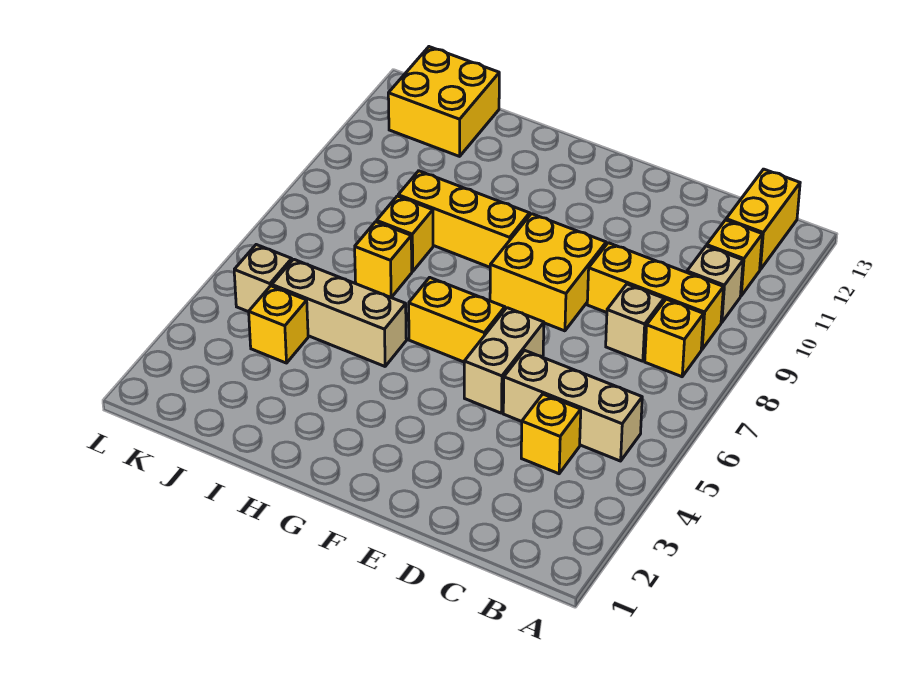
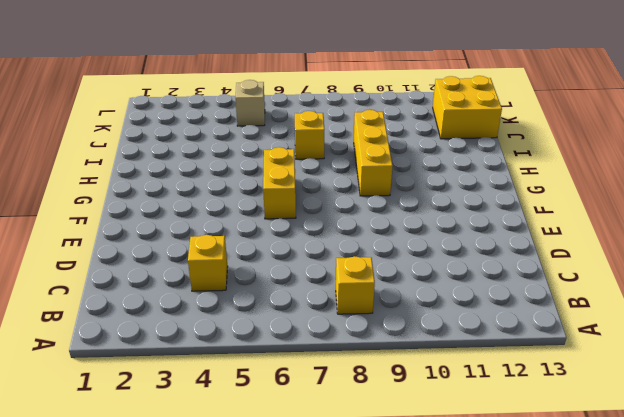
none -> tan brick B5:D5 level 1
none -> yellow brick B9:D9 level 1
none -> tan brick B10 level 1

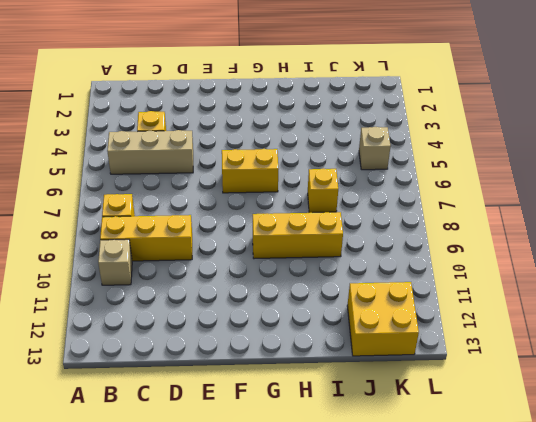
none -> yellow brick B11 level 1
none -> yellow brick B12:B13 level 1
none -> tan brick C8 level 1

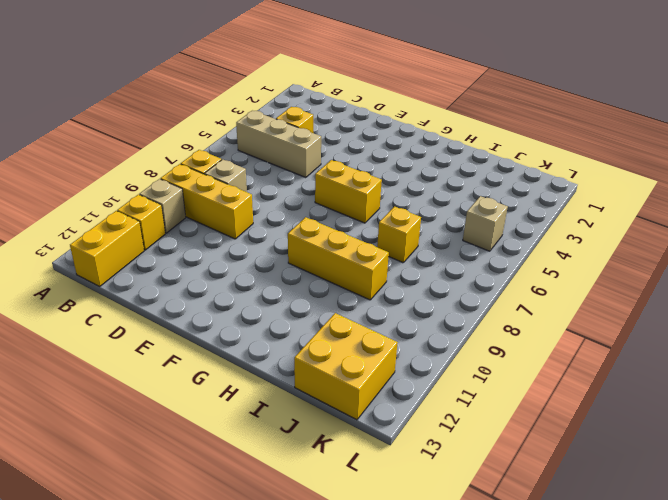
none -> tan brick E5:E6 level 1
none -> yellow brick E8:F9 level 1
none -> tan brick H5:J5 level 1

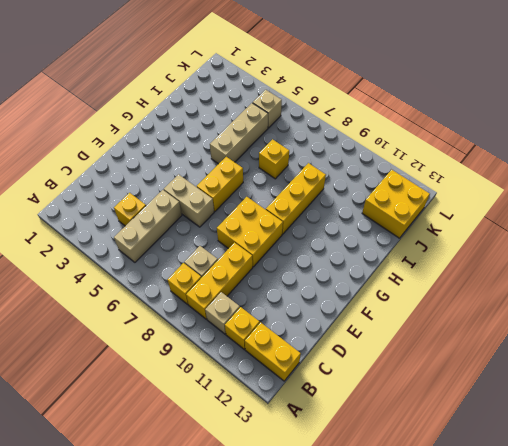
none -> yellow brick I8 level 1
none -> yellow brick J4 level 1

